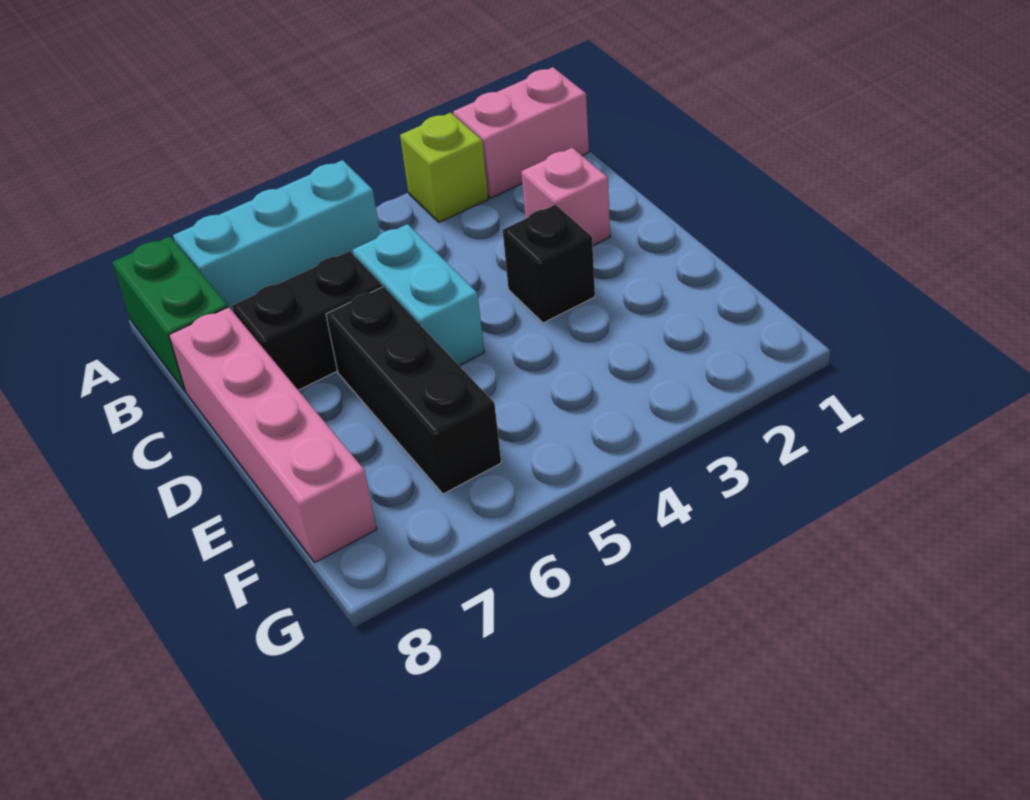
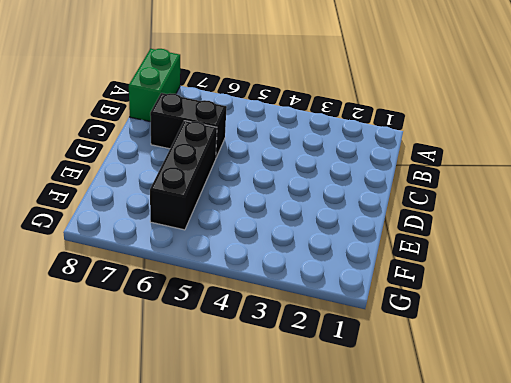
none -> pink brick A1:A2 level 1
none -> lime brick A3 level 1

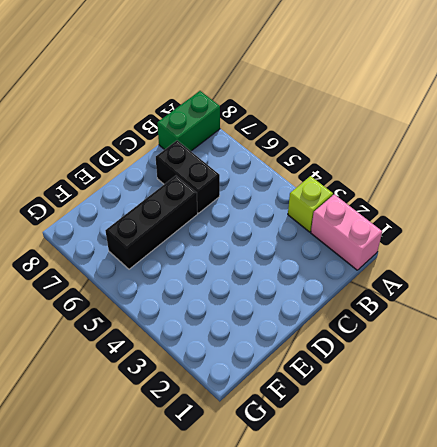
none -> cyan brick A5:A7 level 1
none -> pink brick C2 level 1

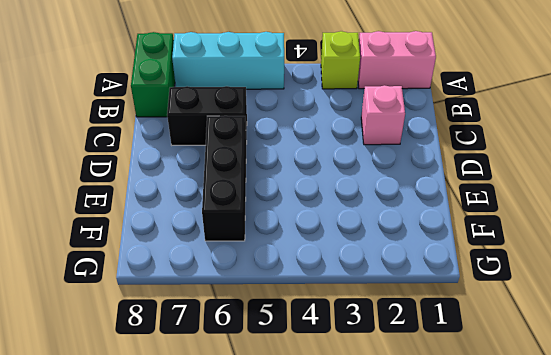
none -> cyan brick C5:D5 level 1
none -> pink brick C8:F8 level 1

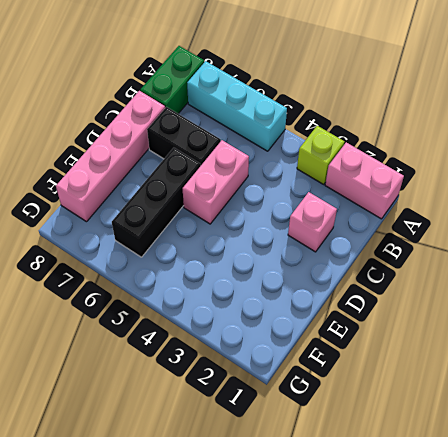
pink brick C5:D5 level 1 -> cyan brick C5:D5 level 1
none -> black brick D3 level 1

